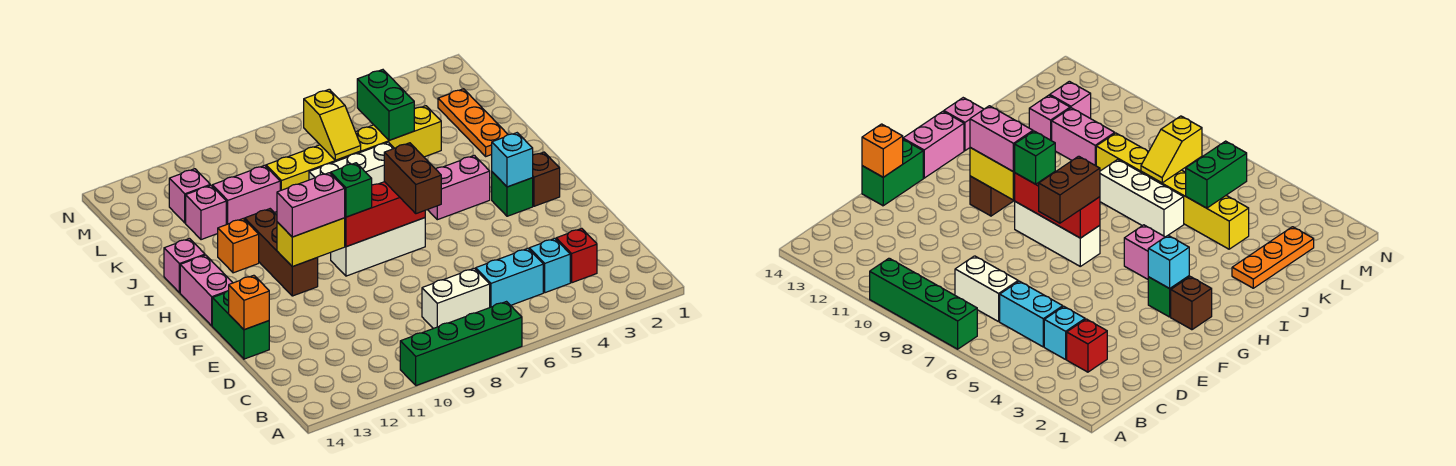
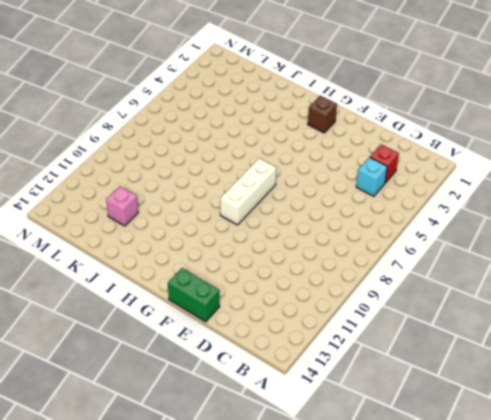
none -> green brick A7:A10 level 1
none -> cyan brick C5:C6 level 1
none -> white brick C7:C8 level 1

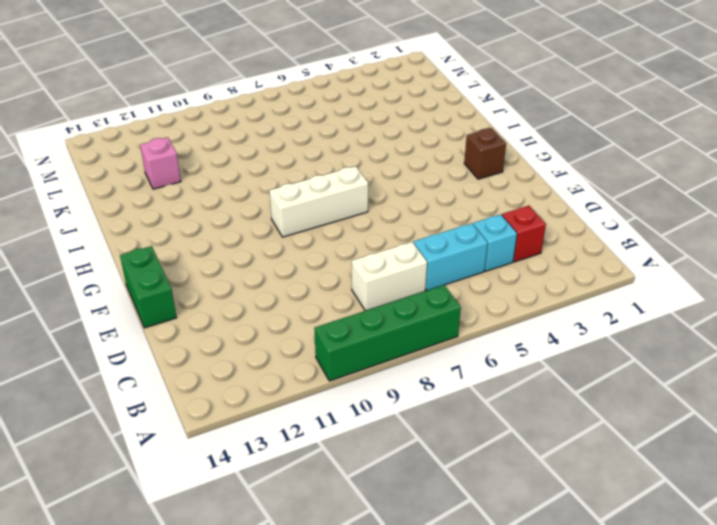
none -> green brick G3 level 1
none -> brown brick G11:I11 level 1
none -> pink brick G14:H14 level 1

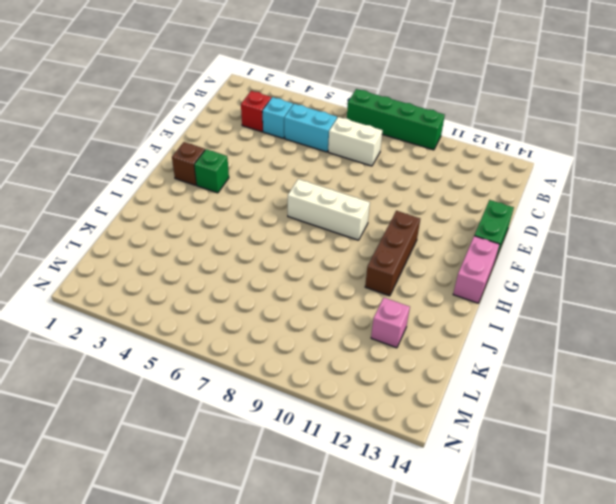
none -> pink brick H4:H5 level 1
none -> orange brick I12 level 1
none -> pink brick I14 level 1

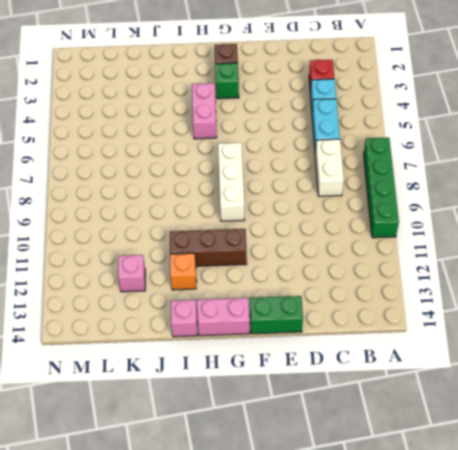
none -> orange plate J2:L2 level 1
none -> white brick J6:J8 level 1
none -> yellow brick K4:K9 level 1

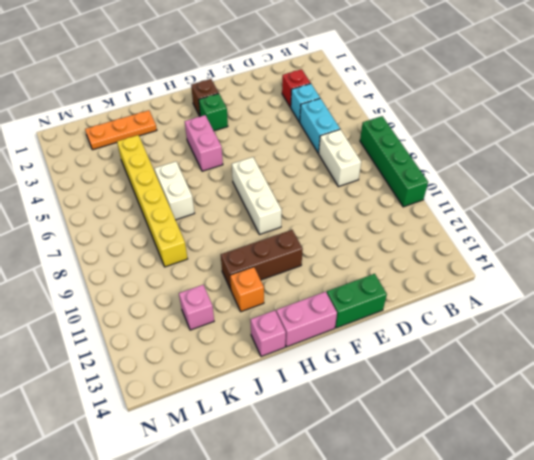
white brick J6:J7 level 1 -> white brick J6:J8 level 1
none -> pink brick K10:K11 level 1
none -> pink brick L12 level 1
none -> orange brick E14 level 2

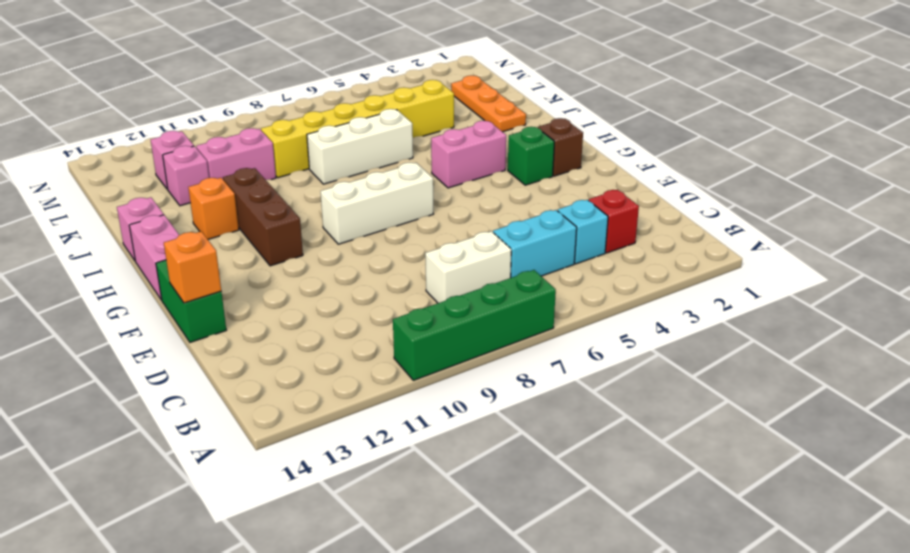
none -> cyan brick G3 level 2
none -> red brick G7:G9 level 2
none -> yellow brick G10:G11 level 2

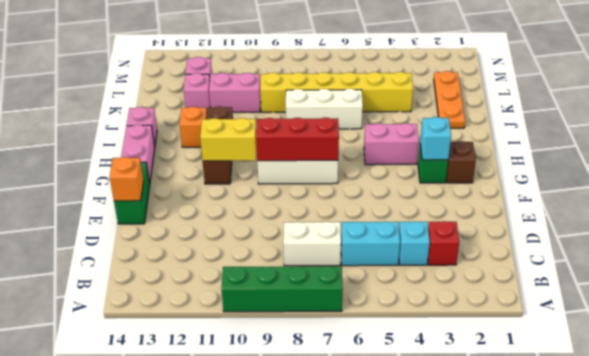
none -> green brick K5:L5 level 2
none -> yellow slope K7:L7 level 2 top L
none -> brown brick F7:G7 level 3

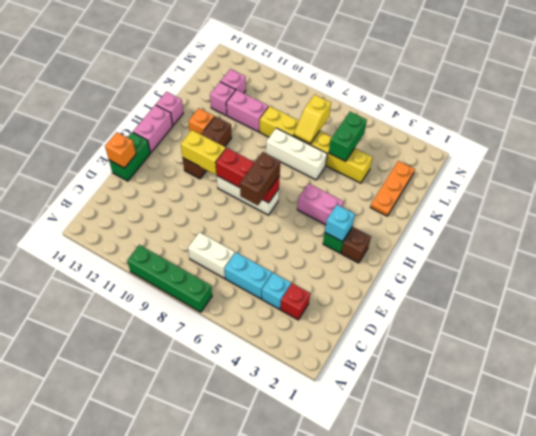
none -> green brick G9 level 3
none -> pink brick G10:G11 level 3

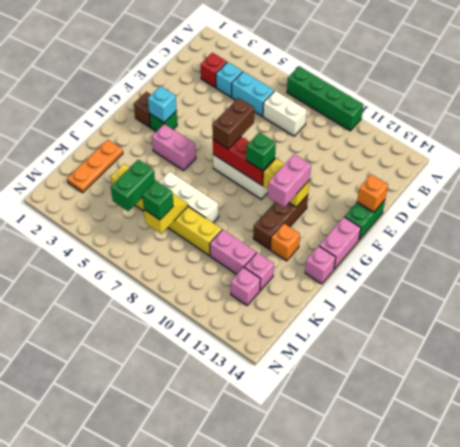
pink brick G11:H11 level 3 -> pink brick G10:G11 level 3
green brick L7 level 3 -> none

